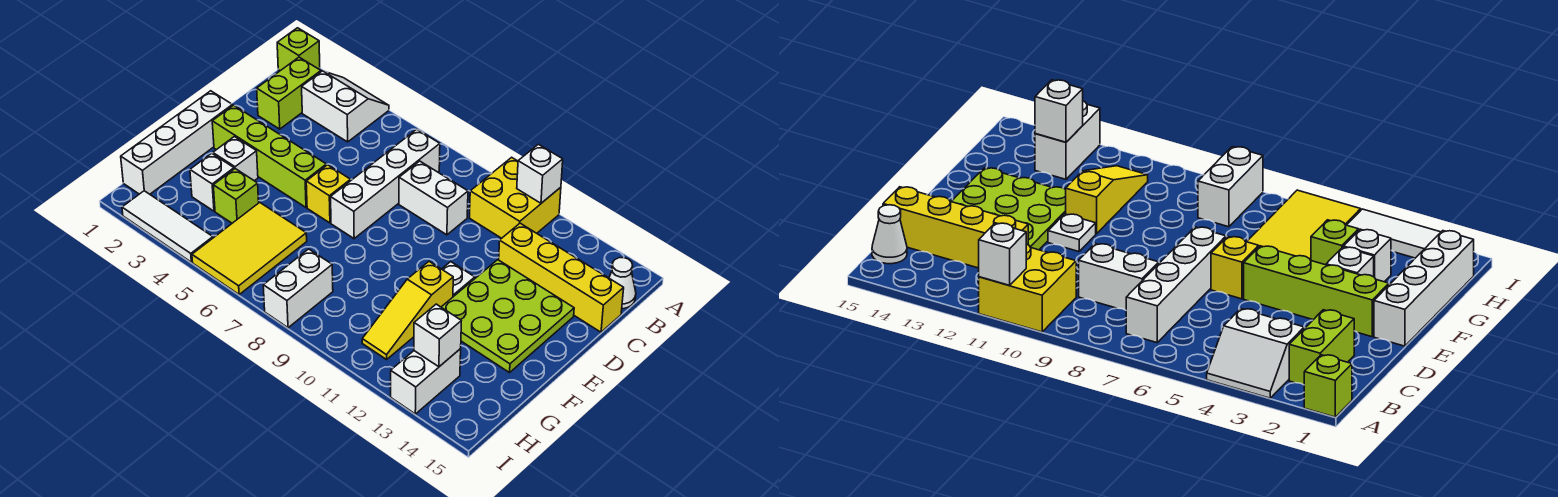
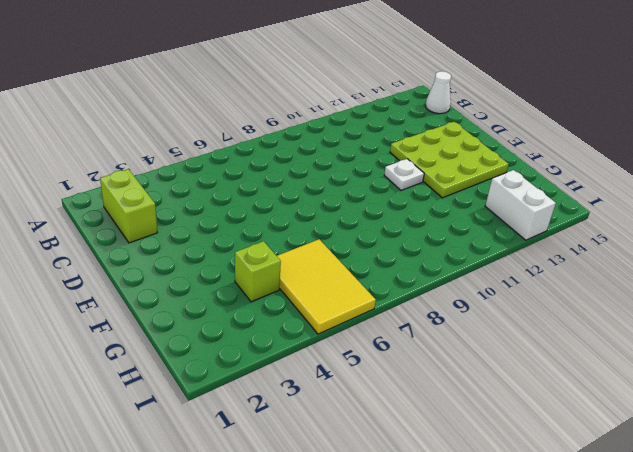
none -> lime brick A1 level 1
none -> white slope A3:B4 level 1 top B
none -> yellow brick A10:B11 level 1

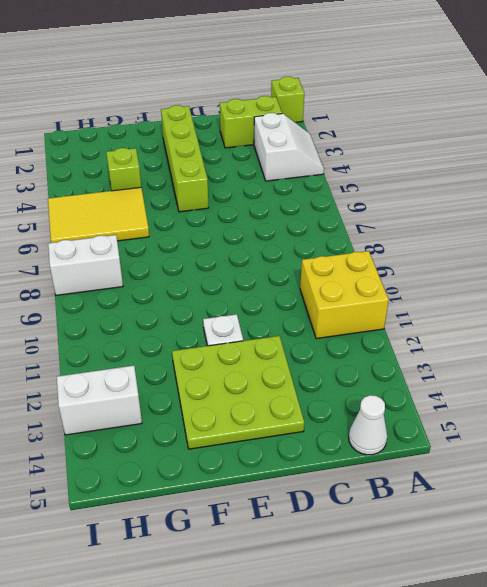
none -> white brick B7:E7 level 1
none -> white brick C8:C9 level 1
none -> yellow brick C12:C15 level 1

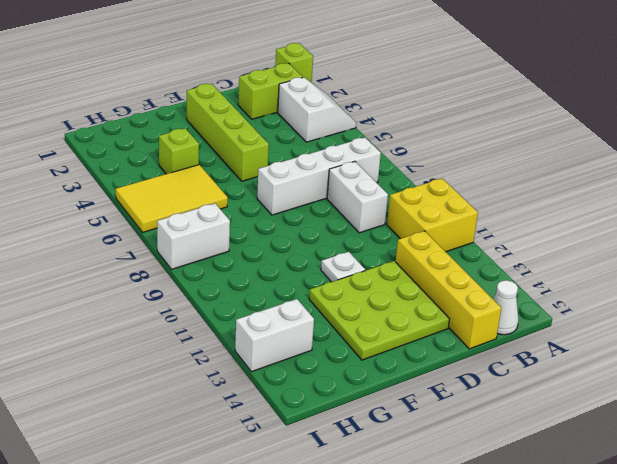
none -> white brick E1:H1 level 1
none -> yellow brick E6 level 1
none -> white brick F3 level 1

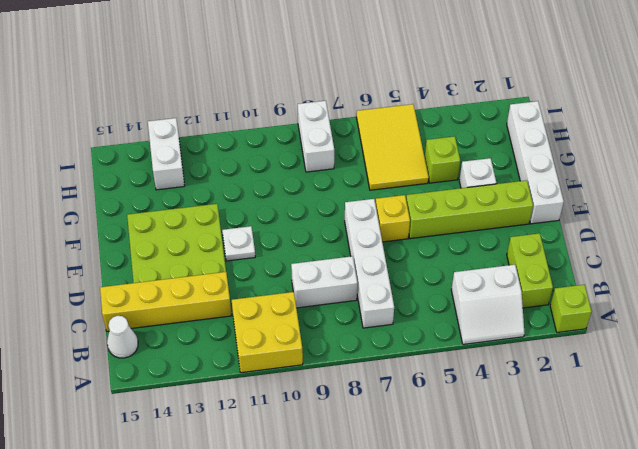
none -> yellow slope F11:H11 level 1 top F
none -> white brick G3 level 1
none -> white tile I2:I4 level 1

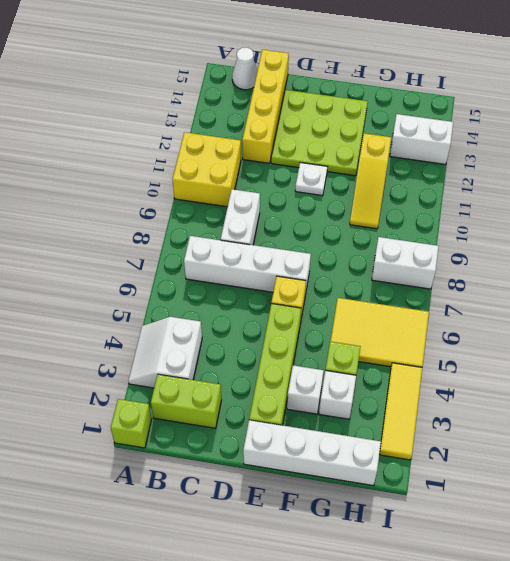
yellow slope G10:G12 level 1 top 12 -> yellow slope F11:H11 level 1 top F
yellow tile I2:I4 level 1 -> white tile I2:I4 level 1
none -> white brick A11 level 2
none -> white brick H13 level 2

